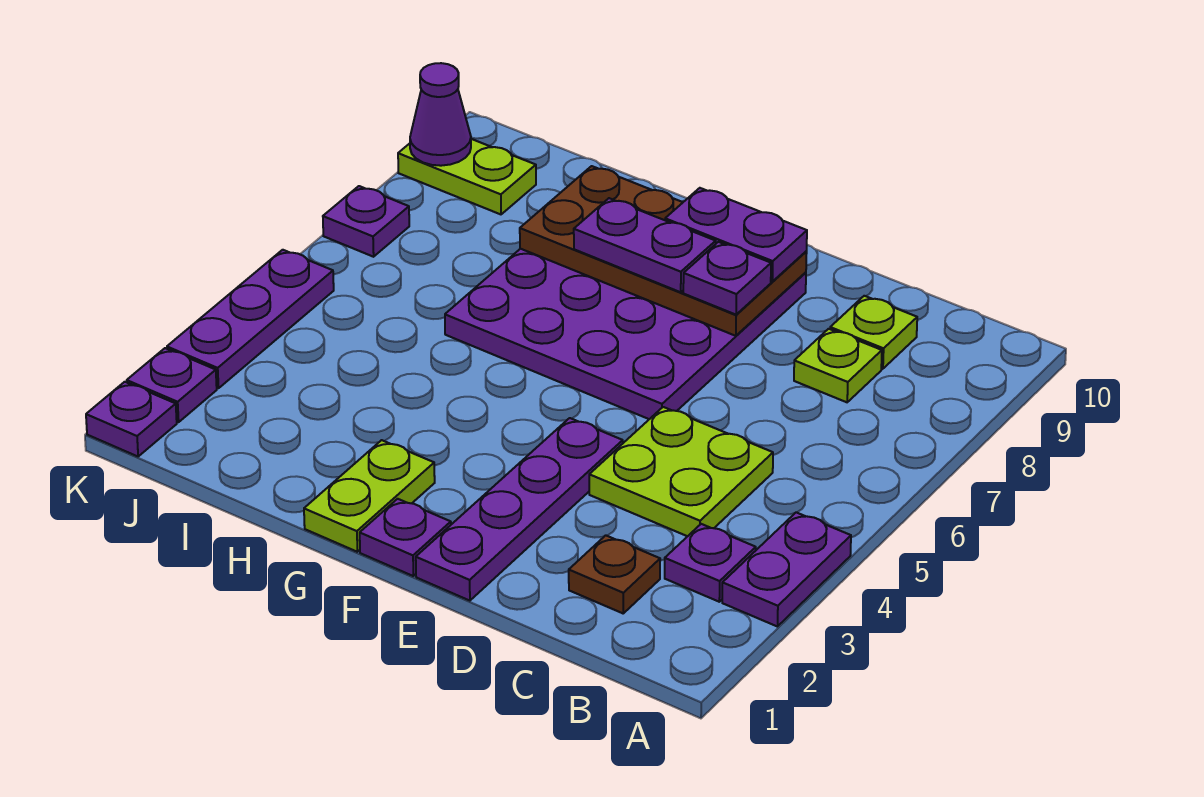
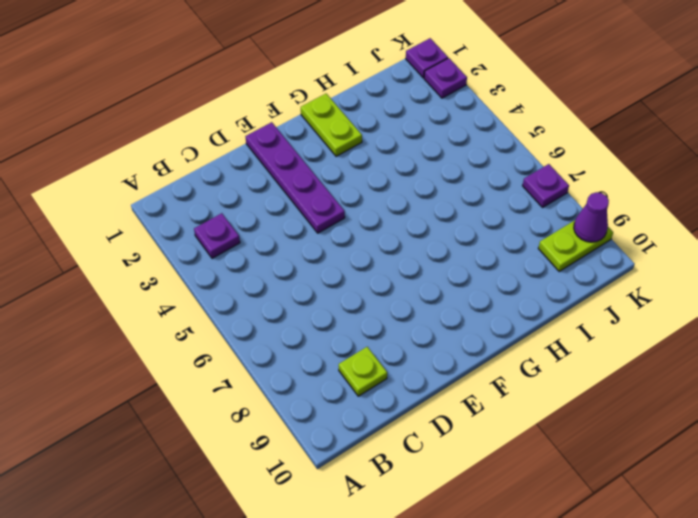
none -> purple plate A3:A4 level 1
none -> brown plate C2 level 1
none -> lime plate C4:D5 level 1

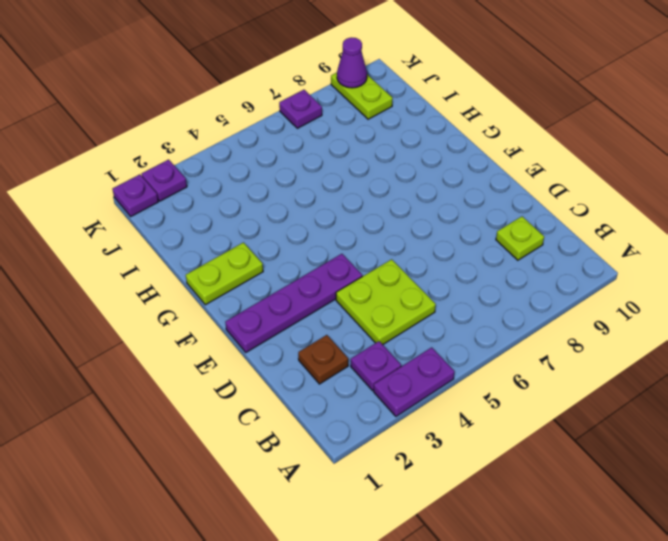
none -> lime plate C8 level 1
none -> purple plate E6:H9 level 1
none -> purple plate F1 level 1

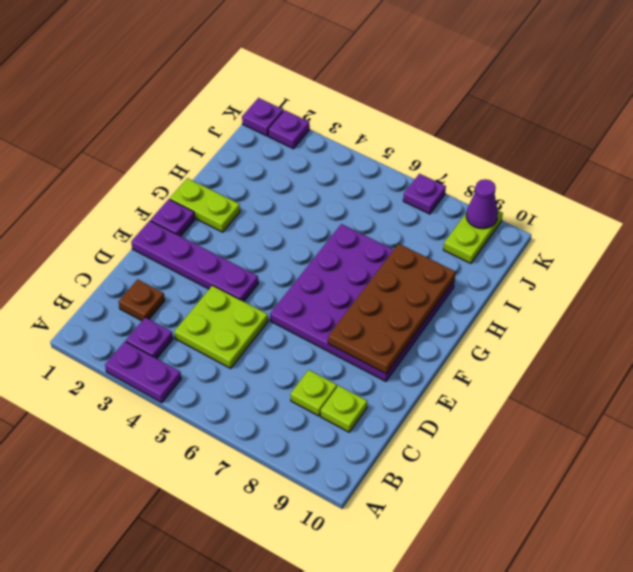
none -> purple plate K3:K5 level 1
none -> purple plate E8 level 3
none -> purple plate E9:F9 level 3

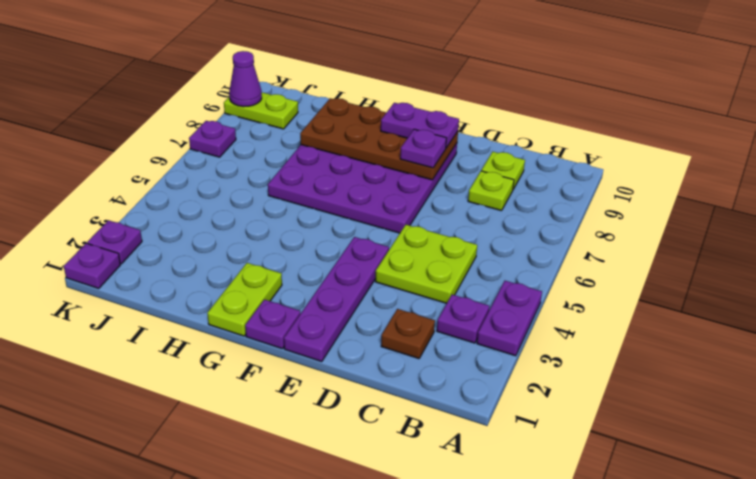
none -> purple plate K3:K5 level 1
none -> purple plate F8:G8 level 3

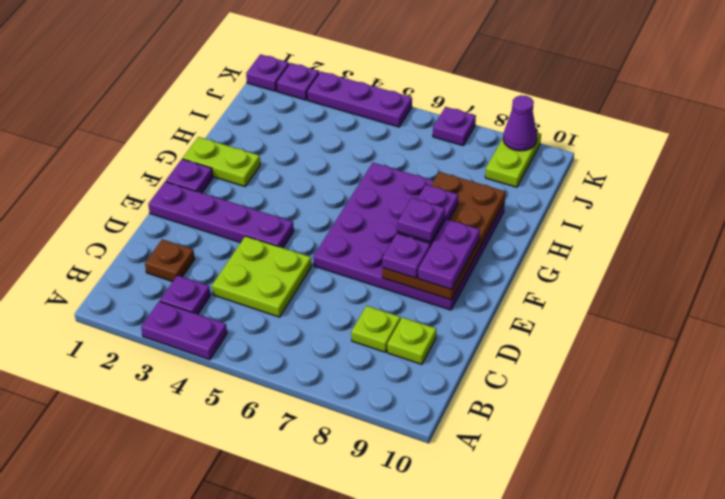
purple plate F8 level 4 -> none

